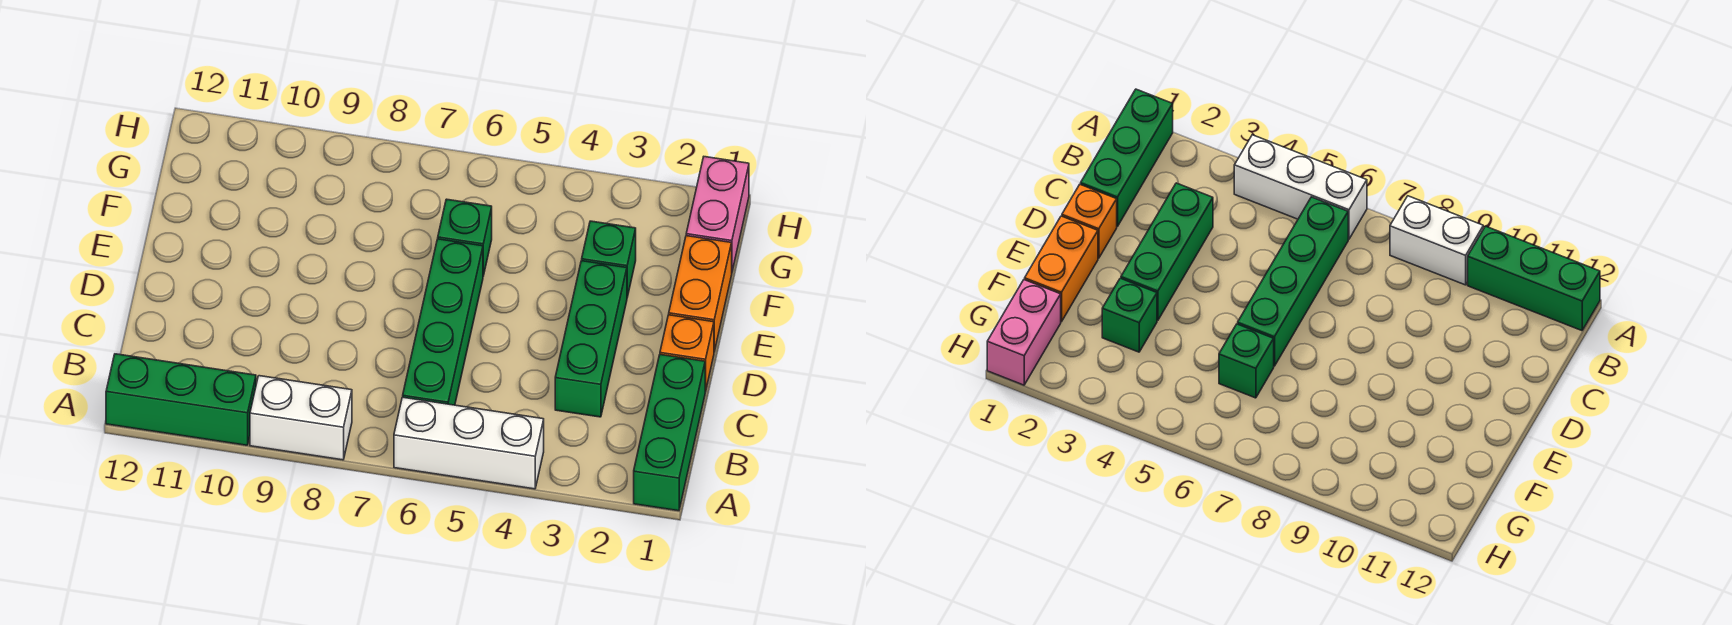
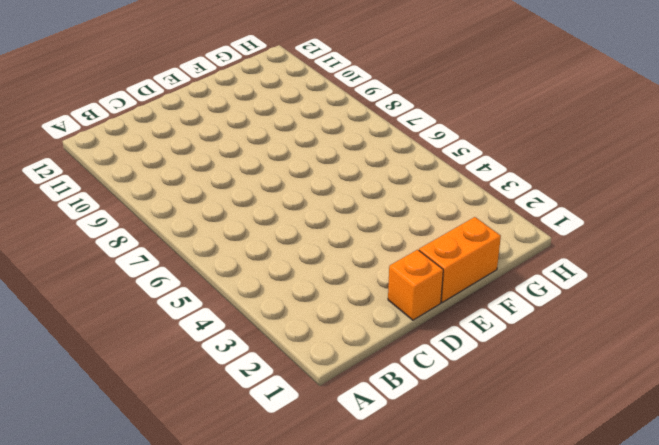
none -> green brick A1:C1 level 1
none -> white brick A4:A6 level 1

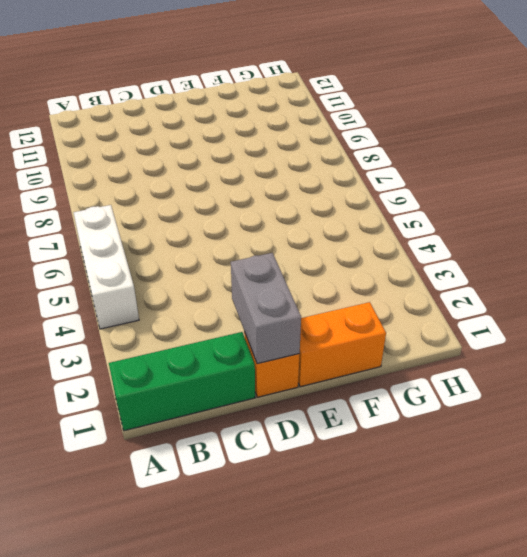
grey brick D1:D2 level 2 -> none
none -> white brick A8:A9 level 1
none -> green brick A10:A12 level 1

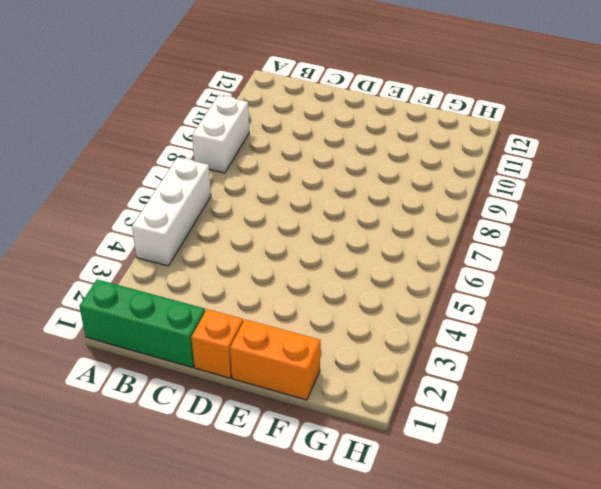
none -> green brick A10:A12 level 1
none -> green brick B6:E6 level 1

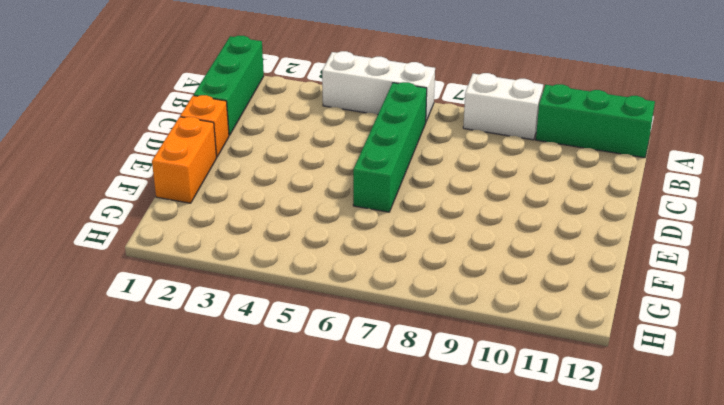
none -> green brick C3:E3 level 1
none -> green brick F3 level 1

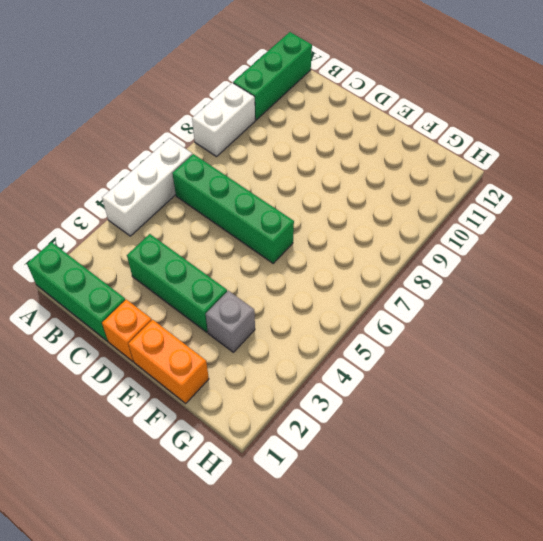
grey brick F3 level 1 -> green brick F3 level 1
none -> green brick F6 level 1
none -> pink brick G1:H1 level 1

